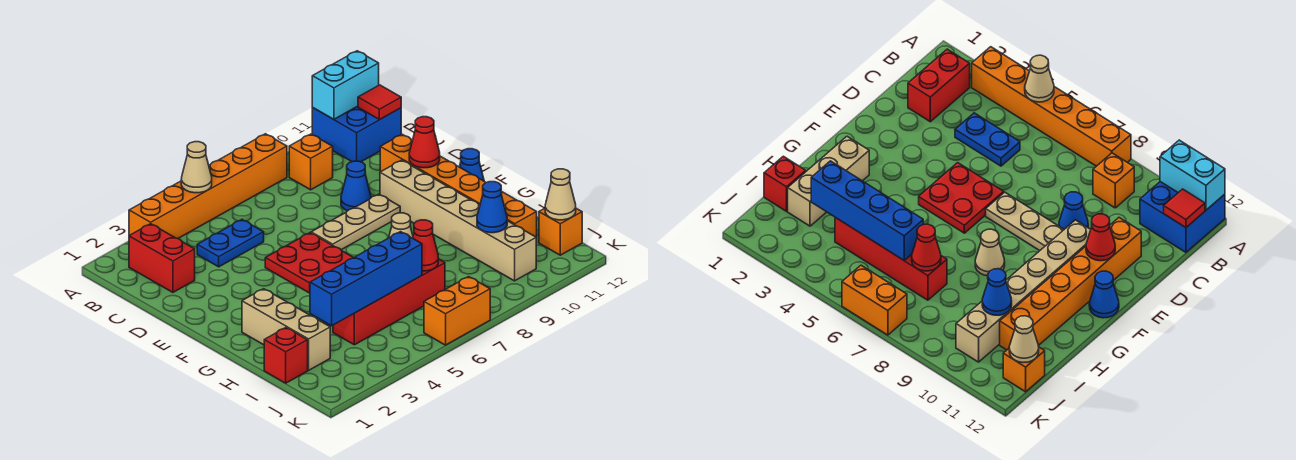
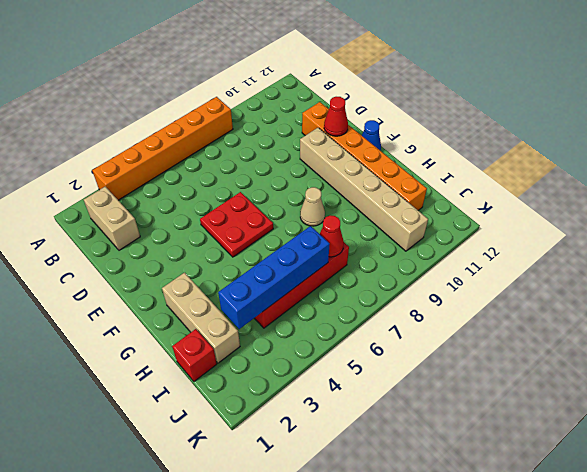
tan brick B2:C2 level 1 -> red brick B2:C2 level 1
none -> blue brick A11:B12 level 1
none -> orange brick B9 level 1
none -> blue plate C4:C5 level 1

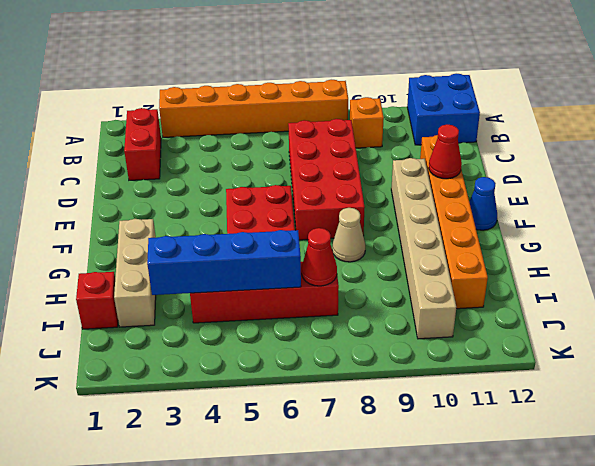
red brick C7:F8 level 1 -> tan plate E7:E9 level 1
none -> blue plate C4:C5 level 1
none -> blue cone D9 level 1
none -> orange brick J12 level 1

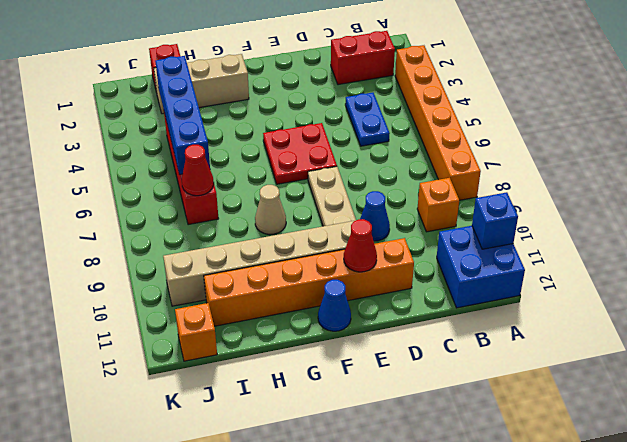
blue brick A11 level 2 -> cyan brick A11:A12 level 2
none -> orange brick K6:K7 level 1
none -> tan cone A5 level 2
none -> red tile B12 level 2

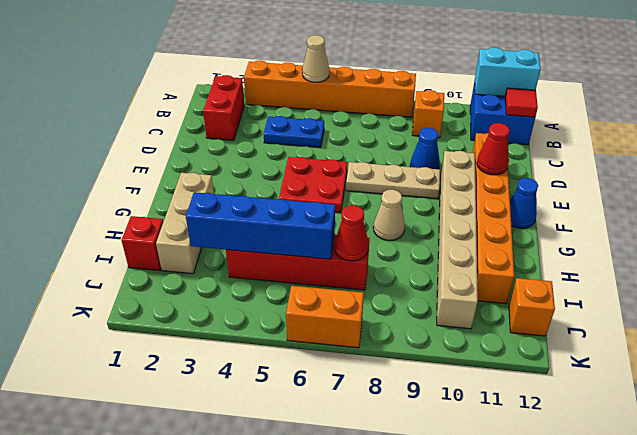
none -> blue cone I10 level 2
none -> tan cone J12 level 2

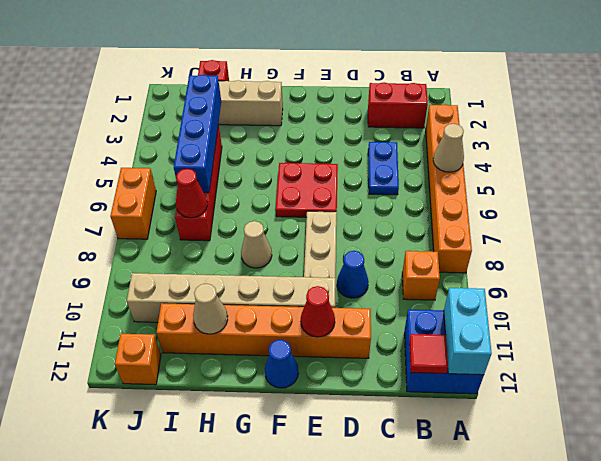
tan cone H11 level 2 -> tan cone J12 level 2
none -> blue cone I10 level 2

